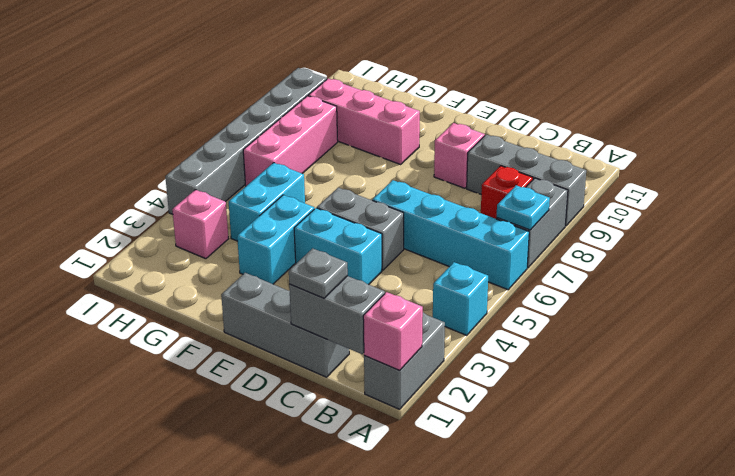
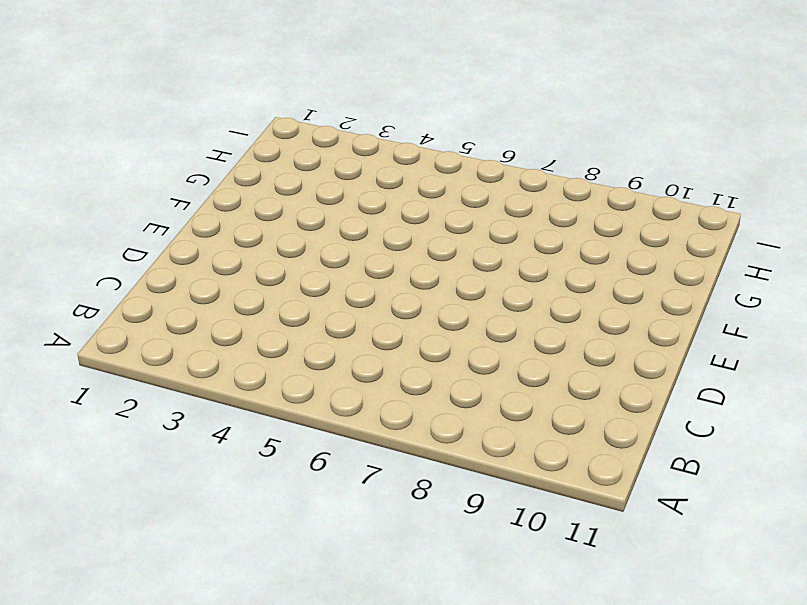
none -> grey brick A1:A2 level 1
none -> cyan brick A4 level 1
none -> cyan brick A6:D6 level 1

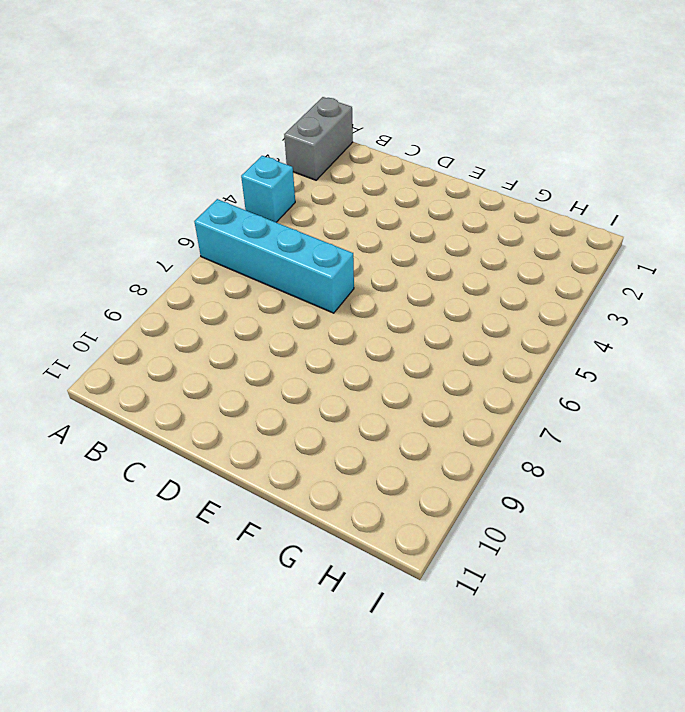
none -> grey brick A7:A8 level 1
none -> grey brick A9:C9 level 1
none -> red brick B8 level 1

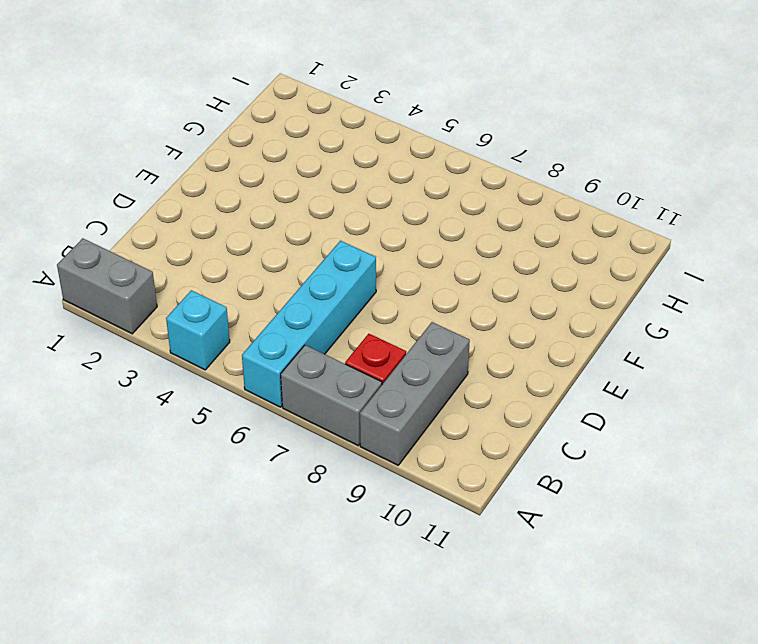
none -> grey brick C1:E1 level 1
none -> cyan brick D4:E4 level 1
none -> grey brick D5:E5 level 1

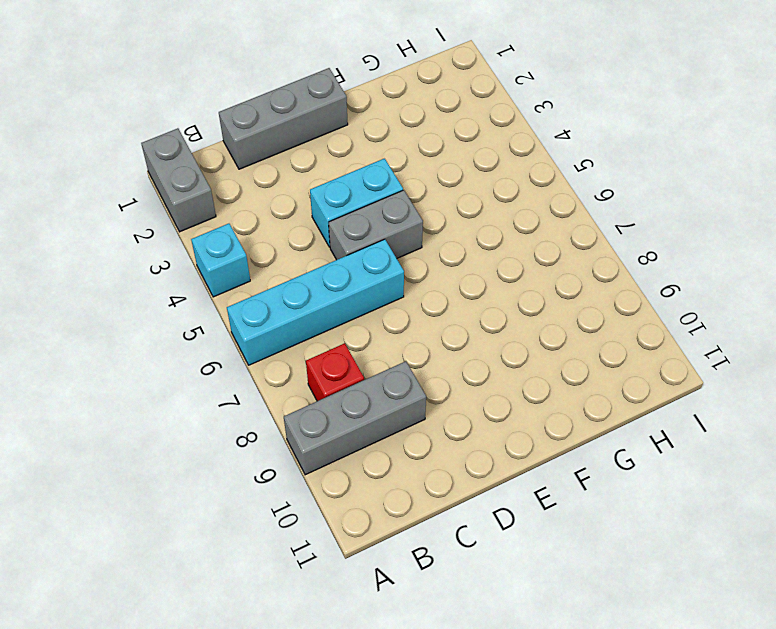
none -> grey brick A7:A8 level 1
none -> pink brick D9 level 1
none -> cyan brick F3:F4 level 1

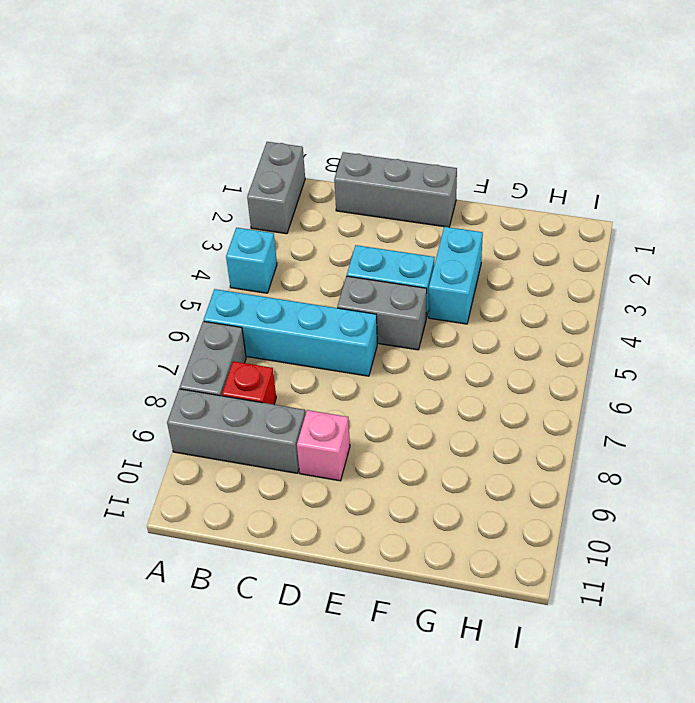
none -> pink brick F9:H9 level 1
none -> cyan brick G4:G5 level 1
none -> pink brick H3 level 1

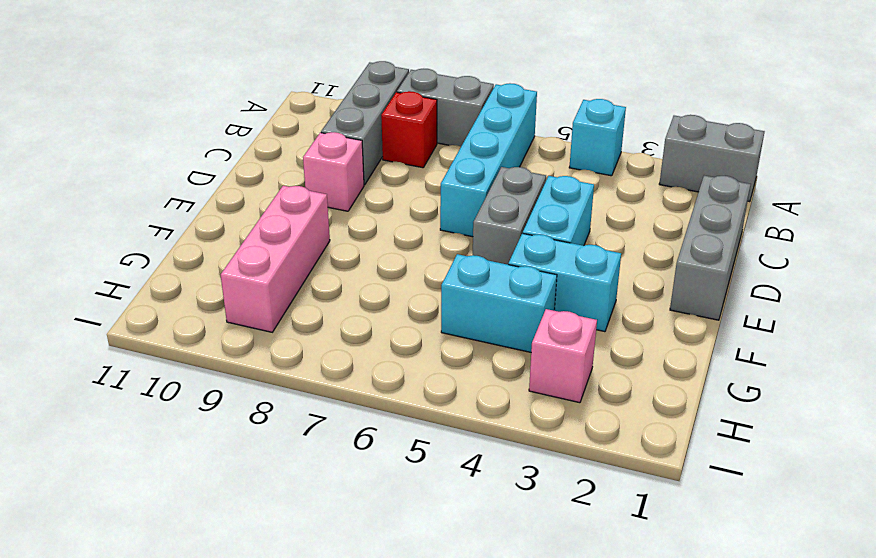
none -> pink brick H6:H8 level 1
none -> grey brick I4:I9 level 1
none -> pink brick A1 level 2

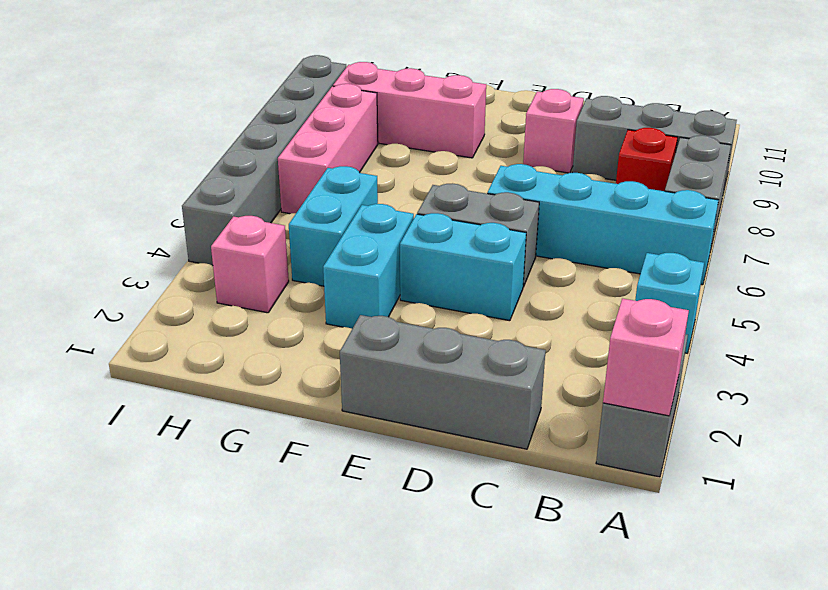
none -> cyan plate A7 level 2
none -> grey brick B1:C1 level 2
none -> grey plate C1 level 3

